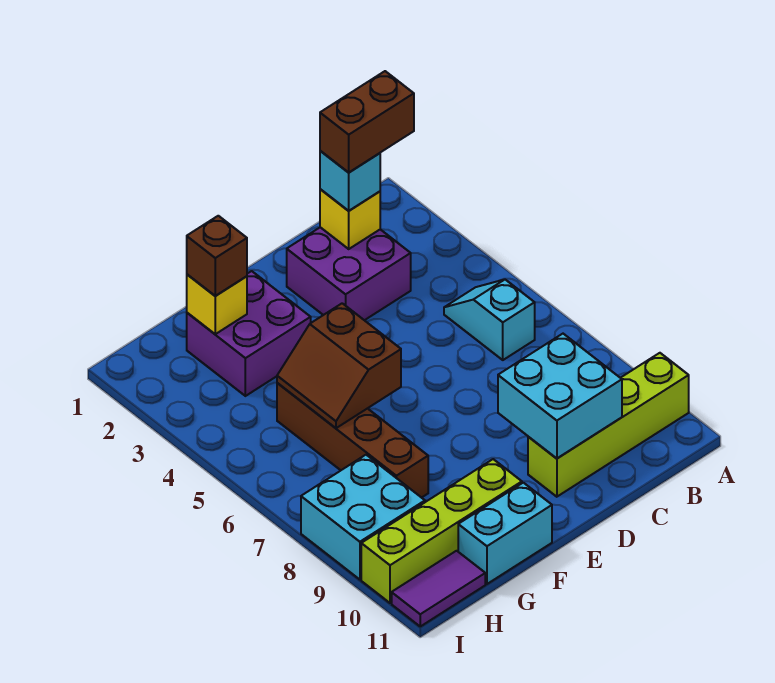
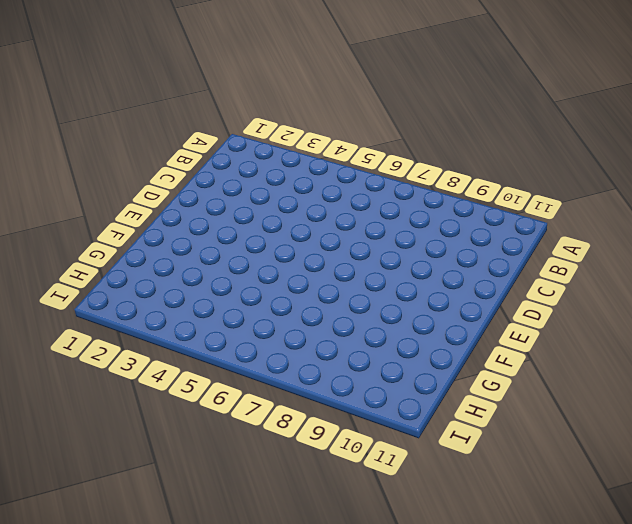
none -> lime brick A10:D10 level 1
none -> cyan slope B5:B6 level 1 top 6
none -> purple brick C2:D3 level 1

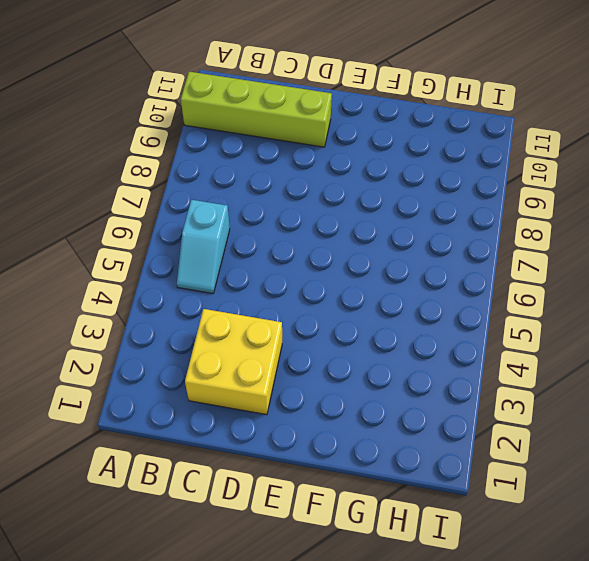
yellow brick C2:D3 level 1 -> purple brick C2:D3 level 1
none -> purple brick F2:G3 level 1
none -> lime brick F10:I10 level 1
none -> cyan brick F11:G11 level 1

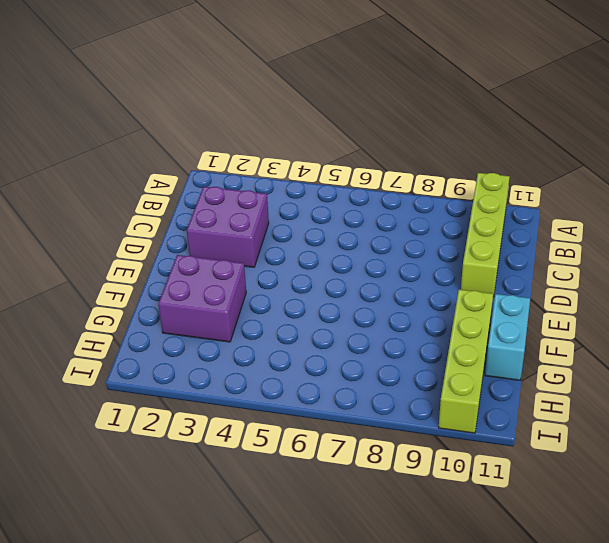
none -> cyan slope B5:B6 level 1 top 6
none -> brown brick G5:G8 level 1
none -> cyan brick H8:I9 level 1

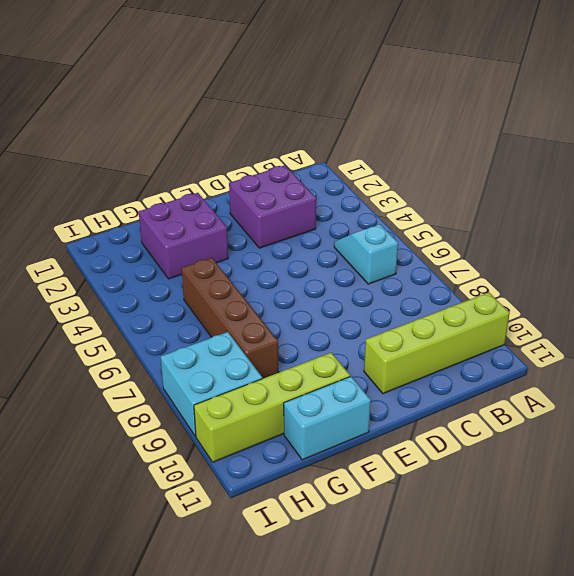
none -> purple tile H11:I11 level 1
none -> yellow brick C2 level 2
none -> cyan brick C9:D10 level 2

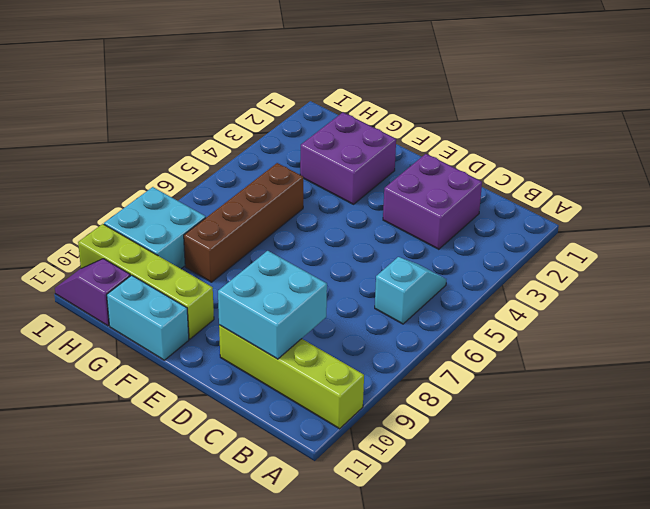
purple slope H11:I11 level 1 top H -> purple tile H11:I11 level 1
none -> yellow brick C2 level 2
none -> brown slope F5:G6 level 2 top F
none -> yellow brick G2 level 2

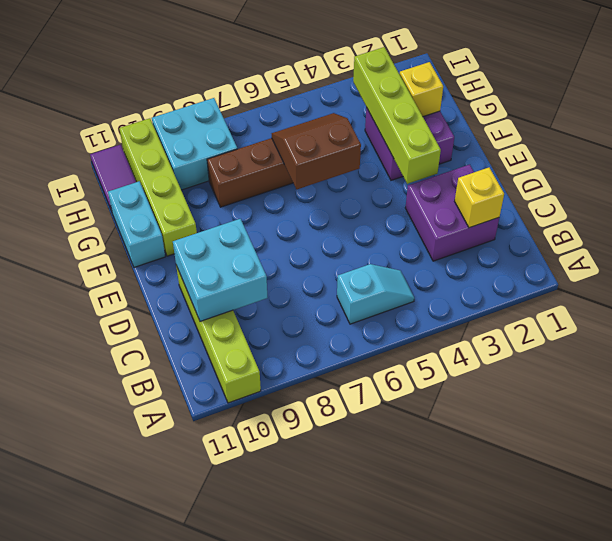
lime brick E3:H3 level 2 -> none
none -> cyan brick C2 level 3
none -> brown brick G2 level 3
none -> brown brick B2:C2 level 4

